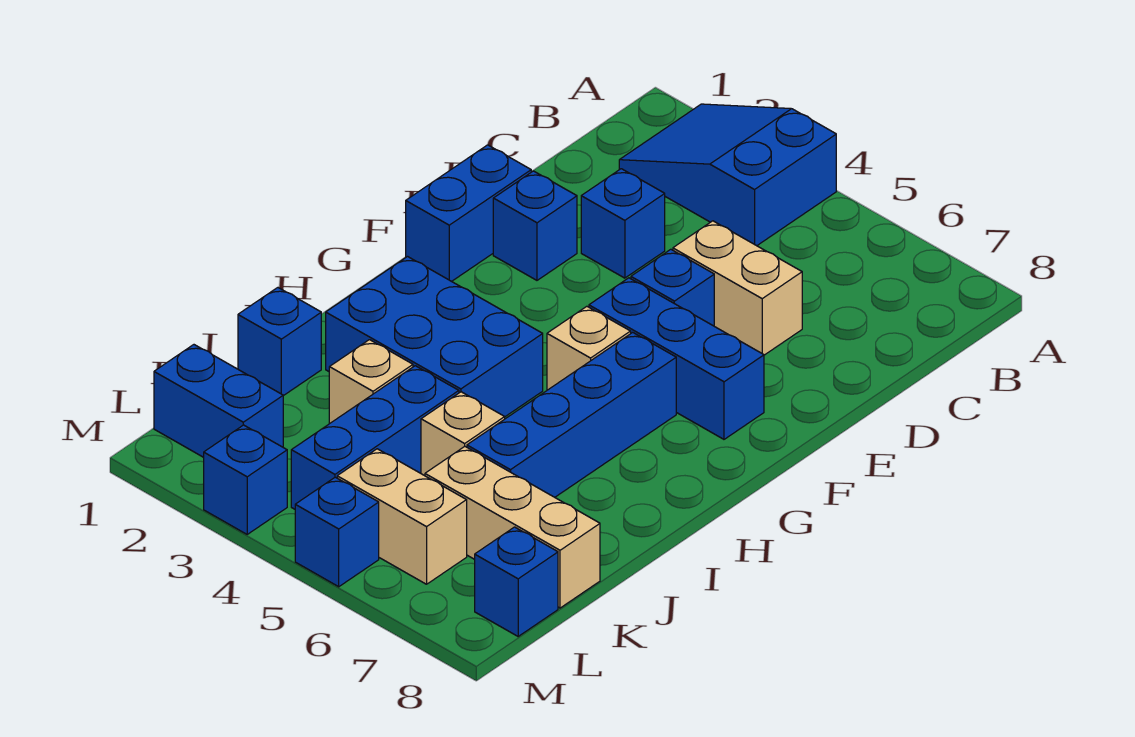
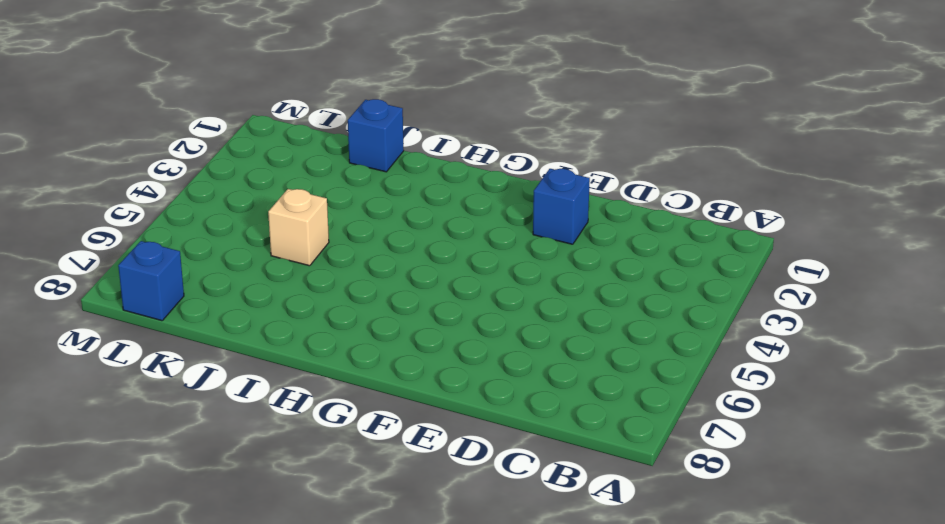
none -> blue slope A2:B4 level 1 top 4
none -> blue brick D3 level 1
none -> tan brick D5:D6 level 1

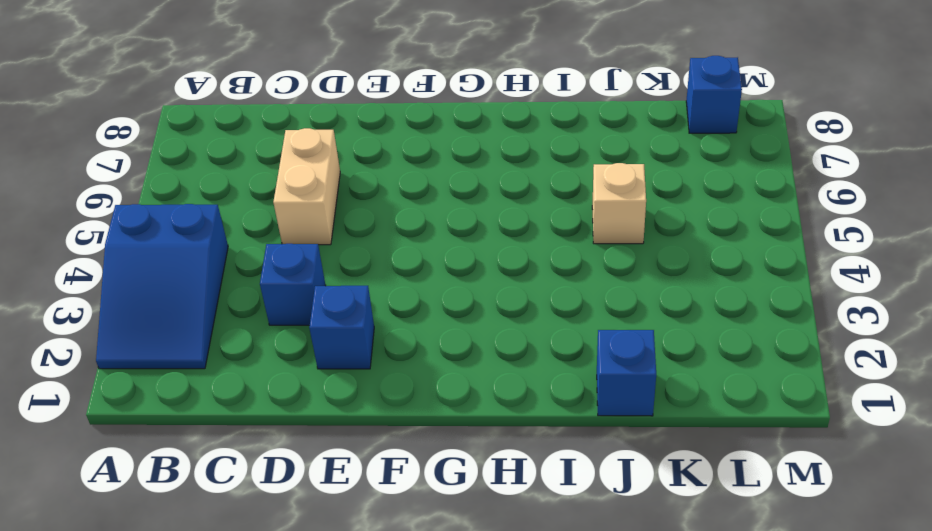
none -> blue brick E1:F1 level 1
none -> blue brick E5 level 1
none -> blue brick F5:F7 level 1

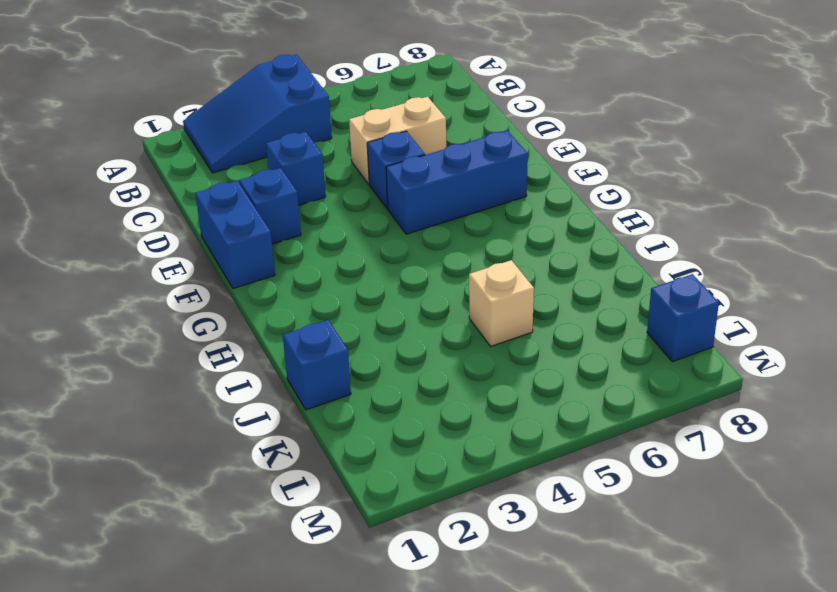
none -> tan brick G5 level 1
none -> blue brick G6:J6 level 1
none -> blue brick H2:I4 level 1

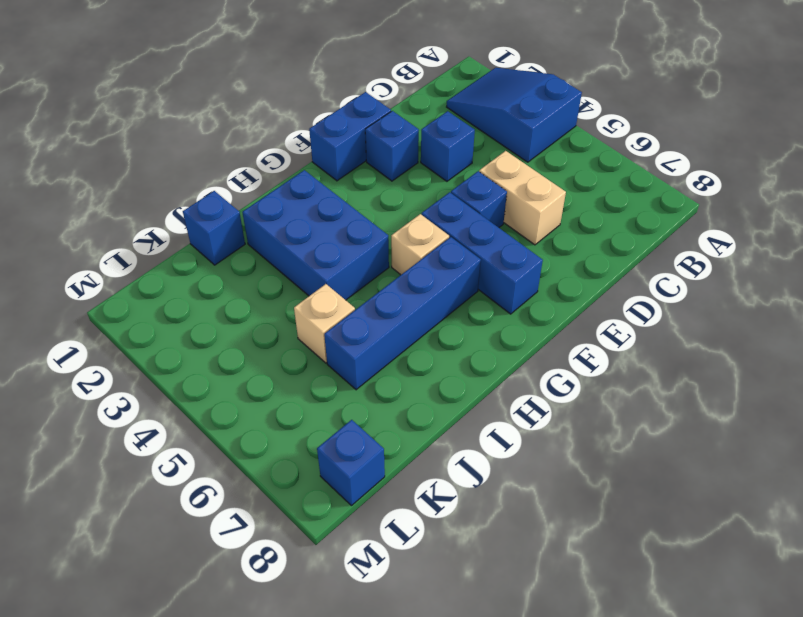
none -> tan brick J3 level 1
none -> blue brick J4:L4 level 1
none -> tan brick K6:K8 level 1

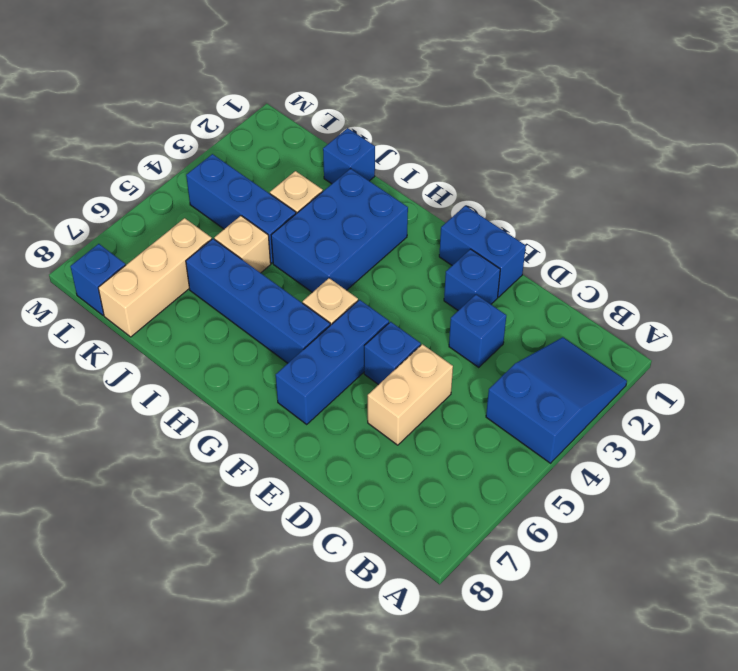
none -> blue brick L1:L2 level 1
none -> tan brick L5:L6 level 1
none -> blue brick M3 level 1

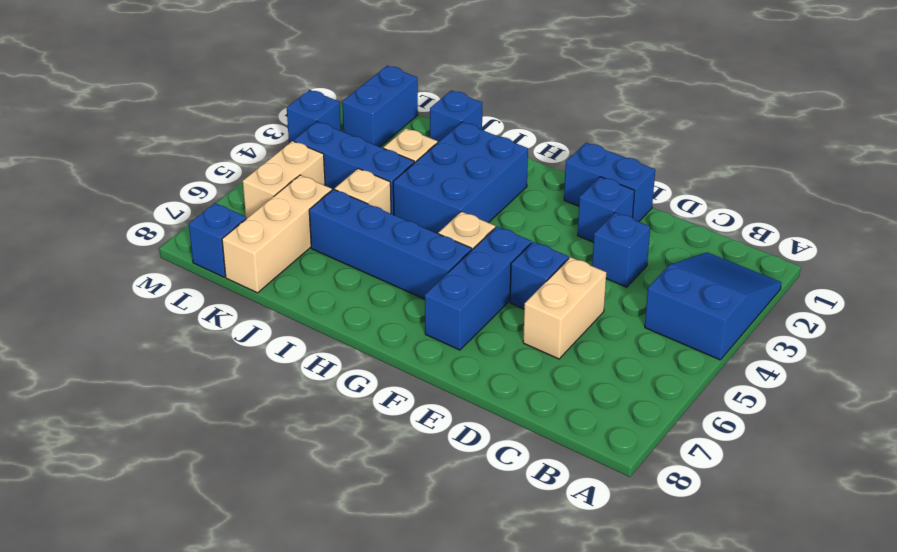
none -> blue brick M5 level 1

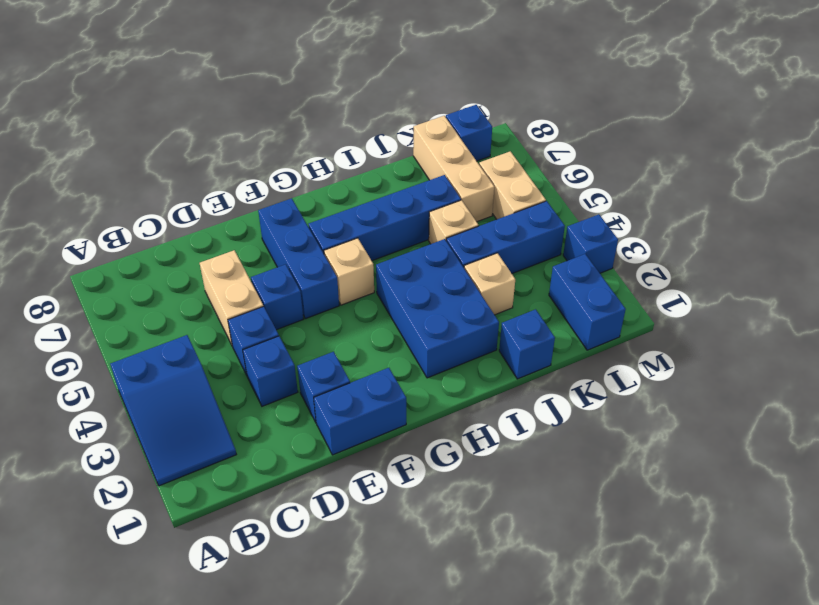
blue brick D4 level 1 -> blue brick M5 level 1

